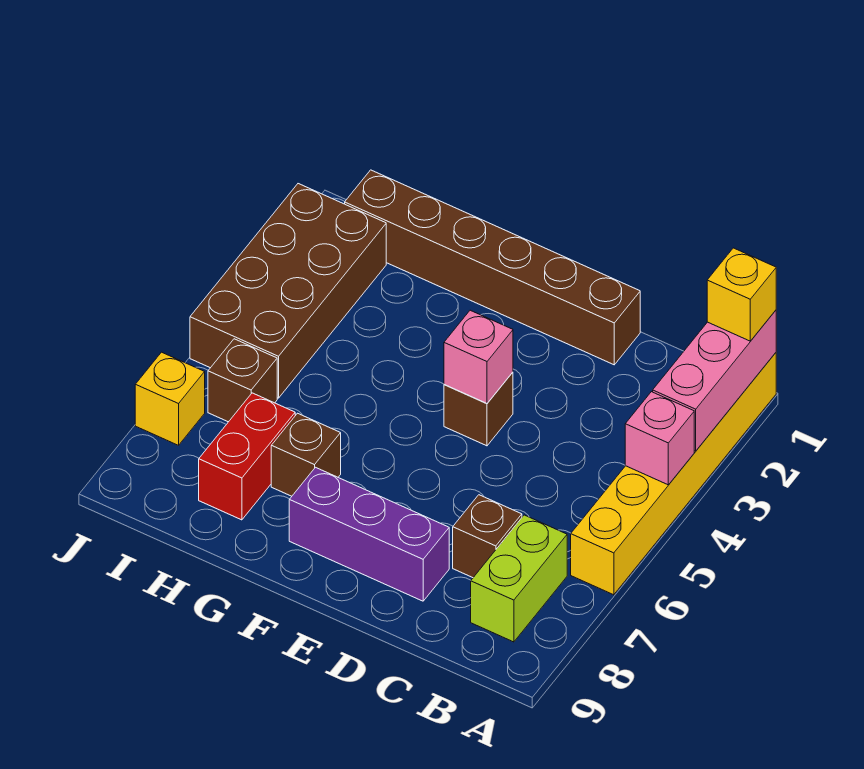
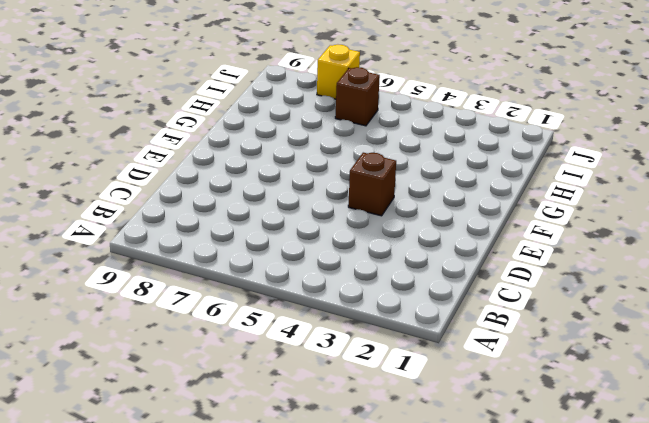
none -> yellow brick A1:A6 level 1
none -> lime brick B7:B8 level 1
none -> brown brick C7 level 1

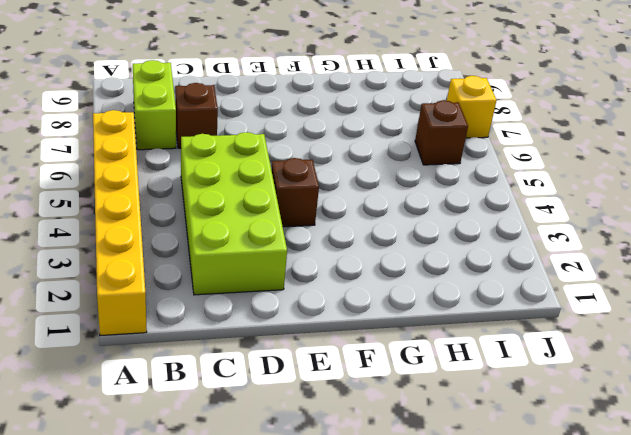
lime brick C2:D5 level 1 -> none
none -> brown brick D1:I1 level 1
none -> purple brick D8:F8 level 1
none -> brown brick G7 level 1

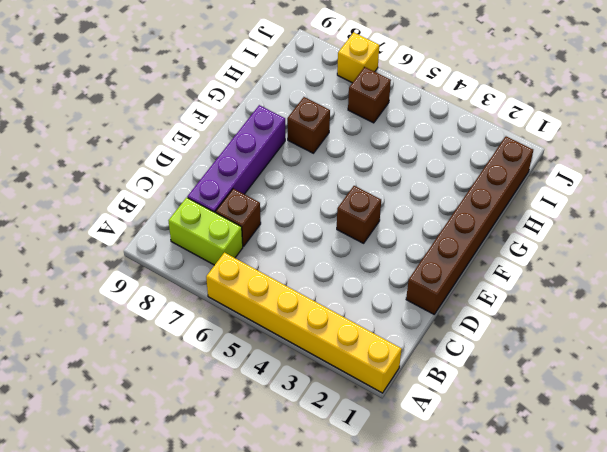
purple brick C8:F8 level 1 -> purple brick D8:F8 level 1
none -> red brick H7:H8 level 1
none -> brown brick I2:J5 level 1
none -> pink brick A1:A3 level 2

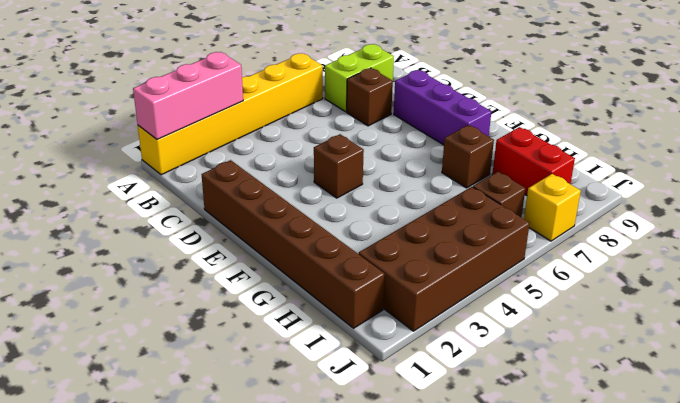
red brick H8:I8 level 1 -> red brick H7:H8 level 1
none -> pink brick A4 level 2
none -> pink brick E4 level 2
none -> yellow brick A1 level 3

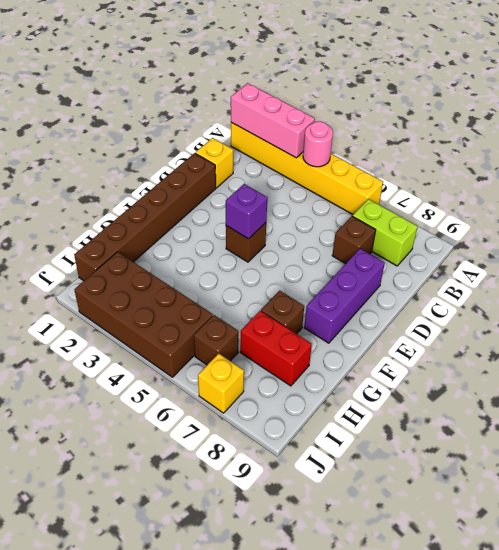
pink round brick A4 level 2 -> pink brick A4 level 2
yellow brick C1 level 1 -> yellow brick A1 level 3
purple brick E4 level 2 -> pink brick E4 level 2

